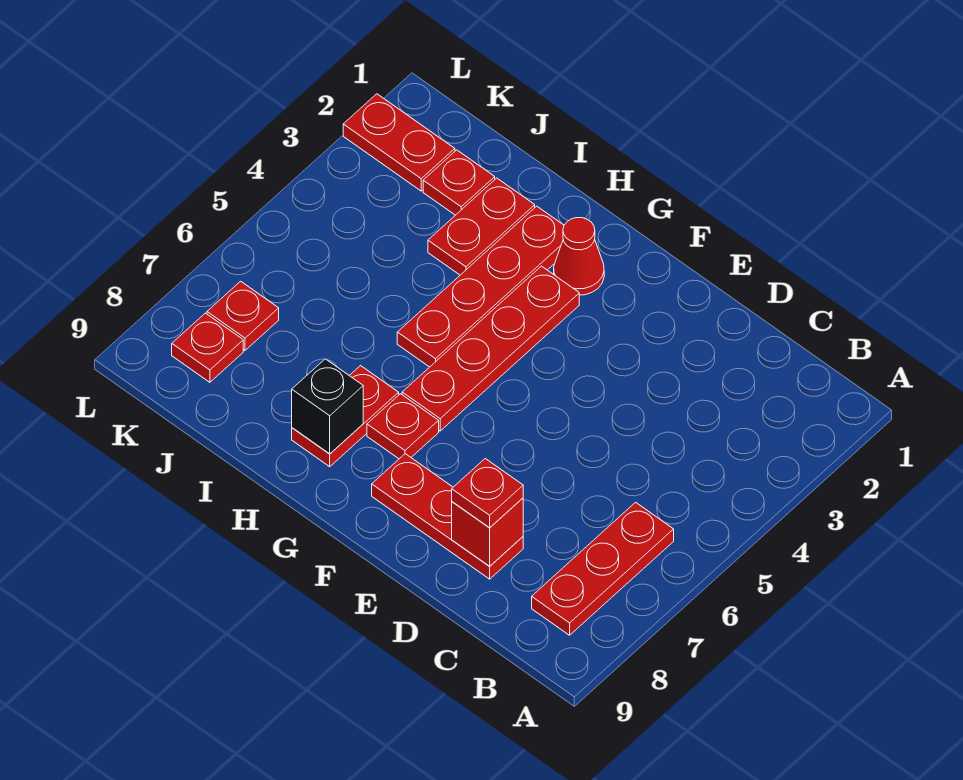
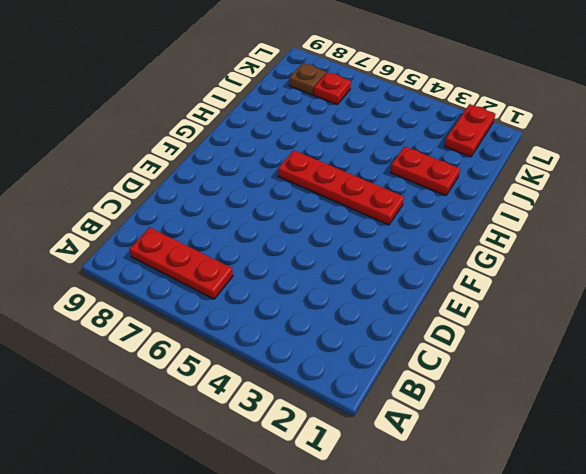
brown plate K8 level 1 -> red plate K8 level 1
none -> red plate D8:F8 level 1
none -> red cone G2 level 1
none -> red plate G7 level 1

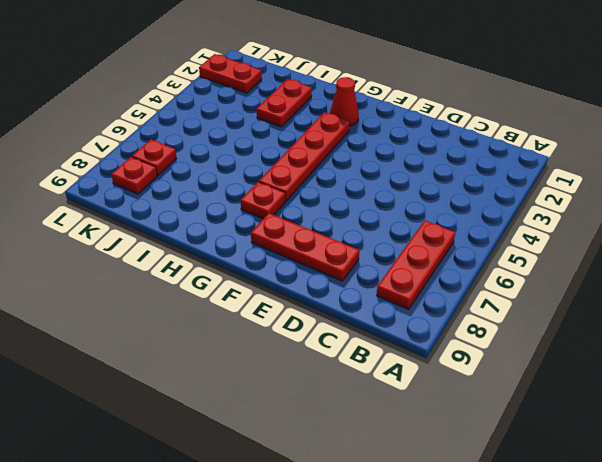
none -> red plate H2:H5 level 1
none -> red plate H7:H8 level 1
none -> red plate J2 level 1

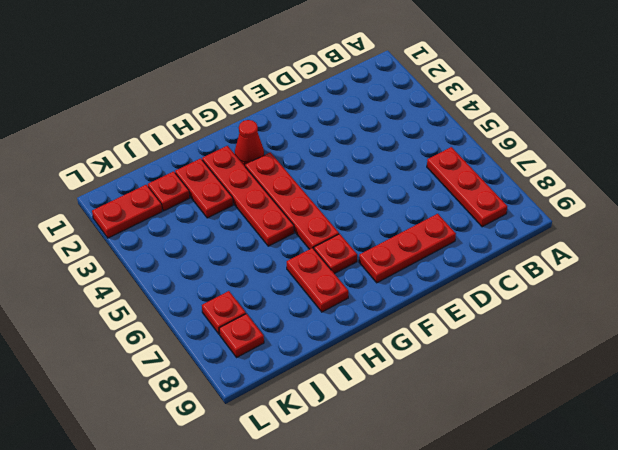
none -> red brick D8 level 2
none -> black brick H8 level 2
none -> red plate D8 level 3

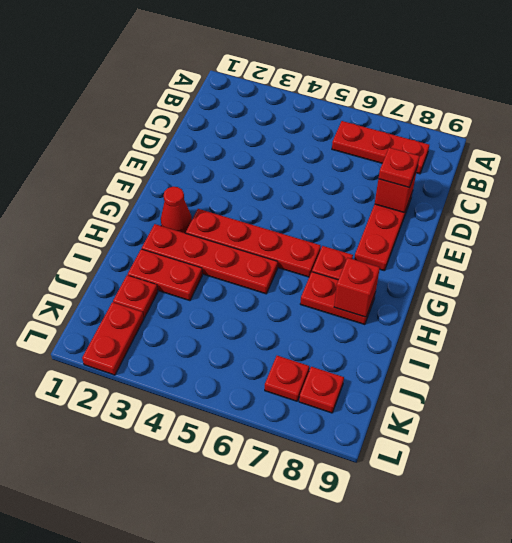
red brick H8 level 2 -> black brick H8 level 2

